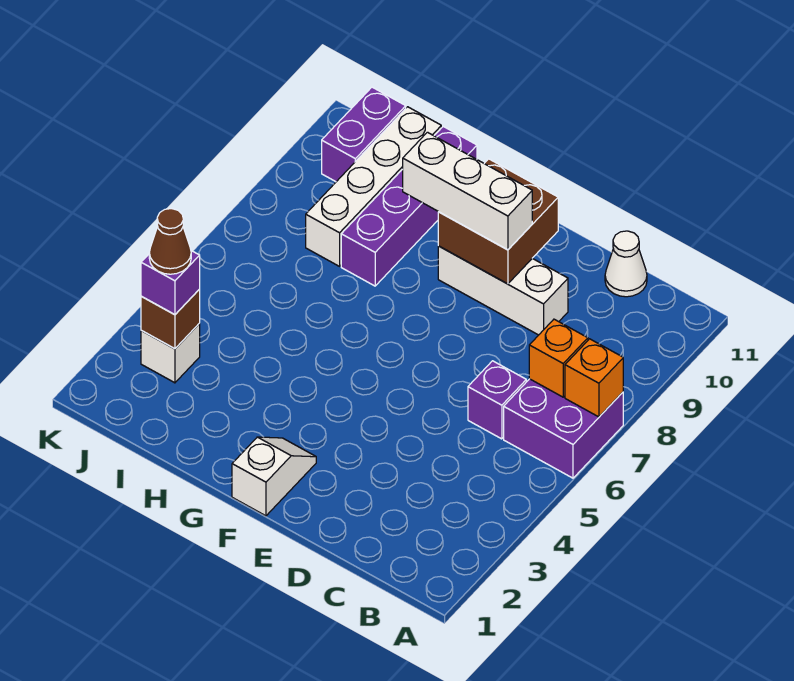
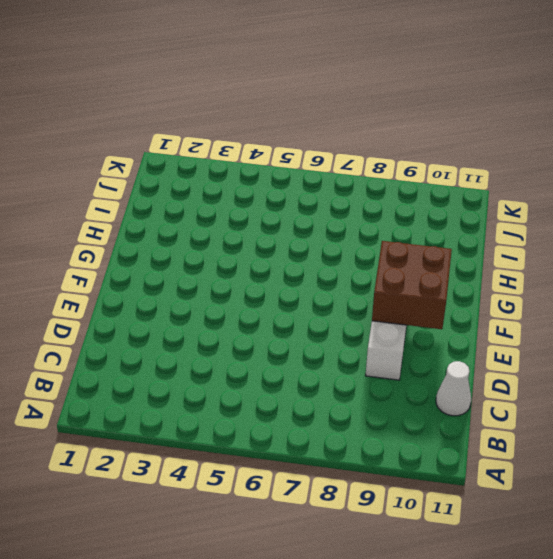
none -> purple brick A6:B7 level 1
none -> purple brick C6 level 1
none -> white slope F1:F2 level 1 top 1

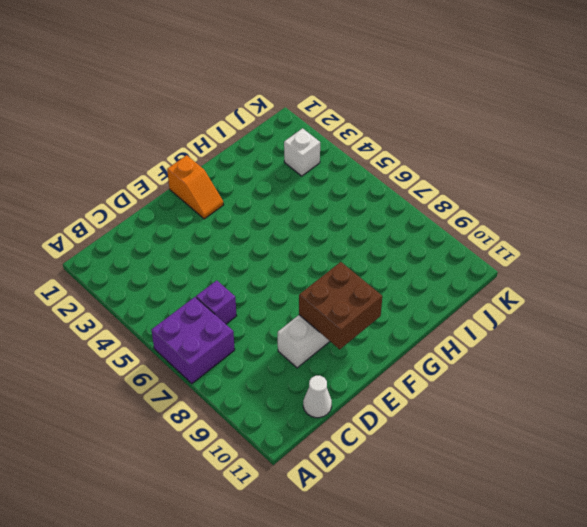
orange slope F1:F2 level 1 top 1 -> white slope F1:F2 level 1 top 1
none -> purple brick H8:H11 level 1
none -> white brick I8:I11 level 1
none -> purple brick J10:J11 level 1

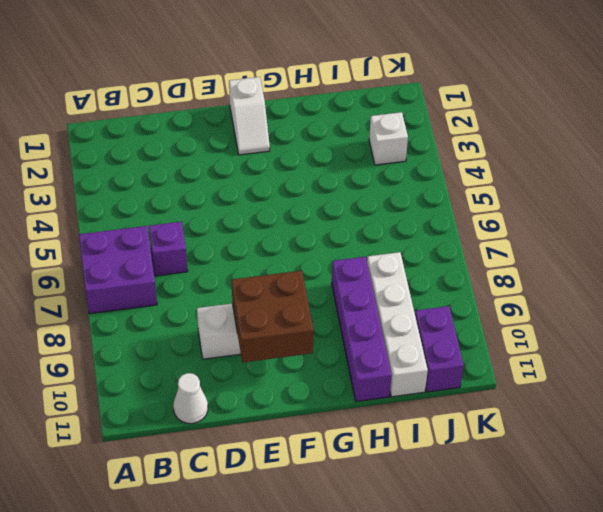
none -> orange brick A7 level 2
none -> orange brick B7 level 2
none -> brown brick J3 level 2

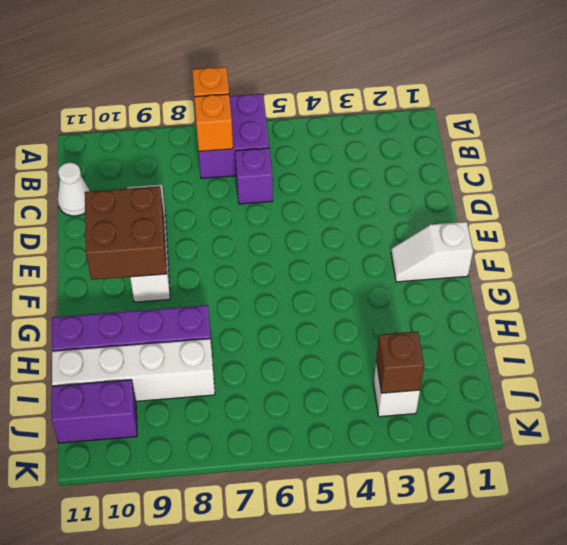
none -> white brick E9:G9 level 3
none -> purple brick J3 level 3
none -> brown cone J3 level 4

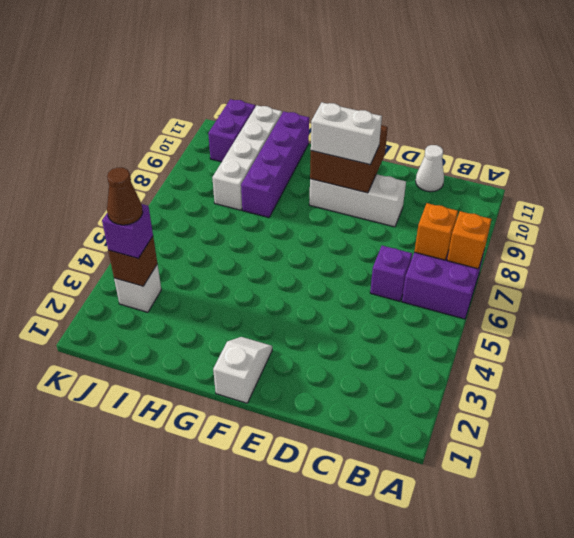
white brick E9:F9 level 3 -> white brick E9:G9 level 3

